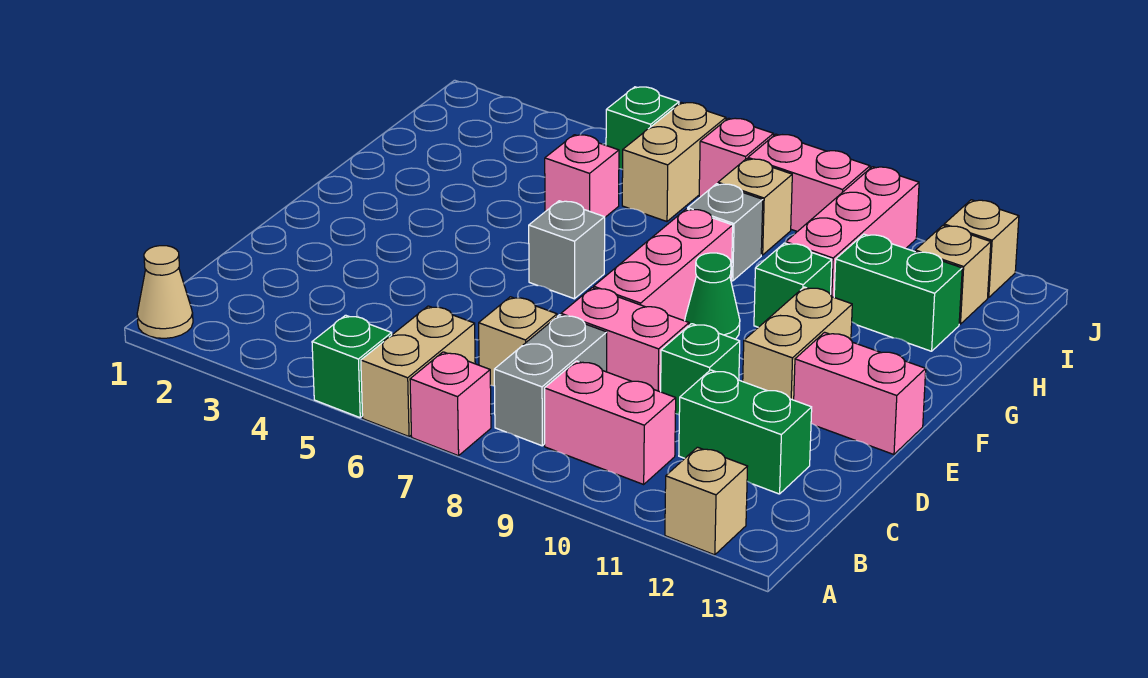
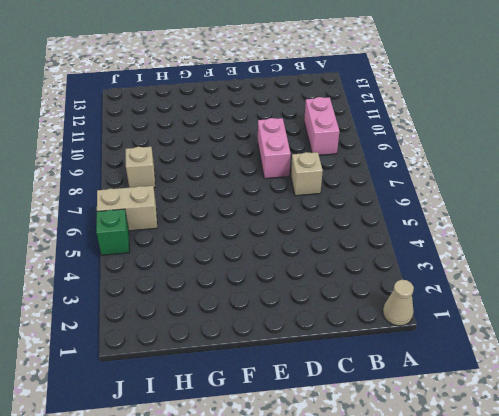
none -> green brick A5 level 1
none -> tan brick A6:B6 level 1
none -> pink brick A7 level 1

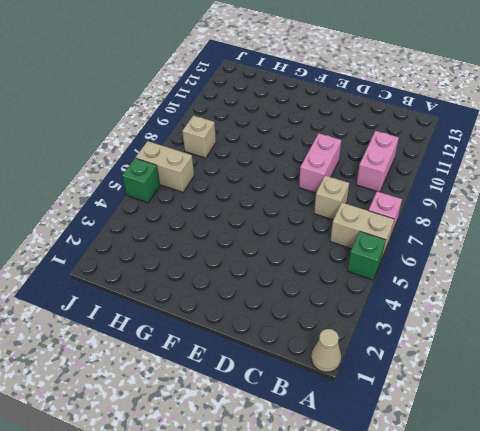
none -> tan brick A12 level 1
none -> grey brick B8:C8 level 1
none -> green brick C11:C12 level 1

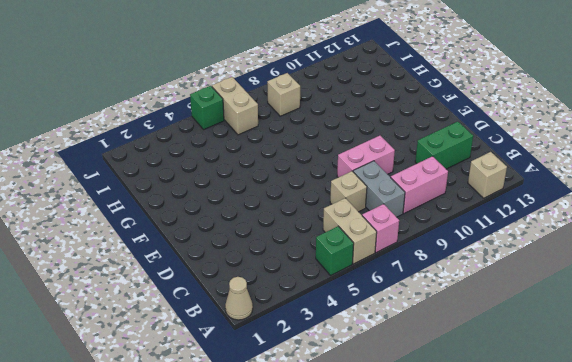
none -> green brick D10 level 1
none -> pink brick E8:G8 level 1
none -> tan brick E11:F11 level 1

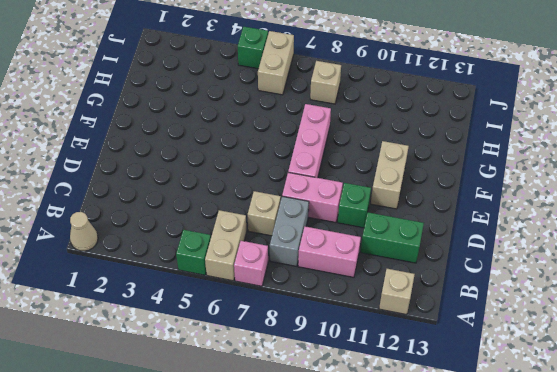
none -> pink brick E12:E13 level 1
none -> grey brick F6 level 1
none -> green cone F9 level 1

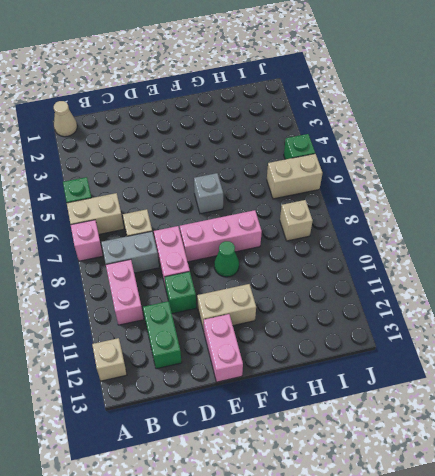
none -> green brick G10 level 1
none -> pink brick H5 level 1
none -> grey brick H8 level 1

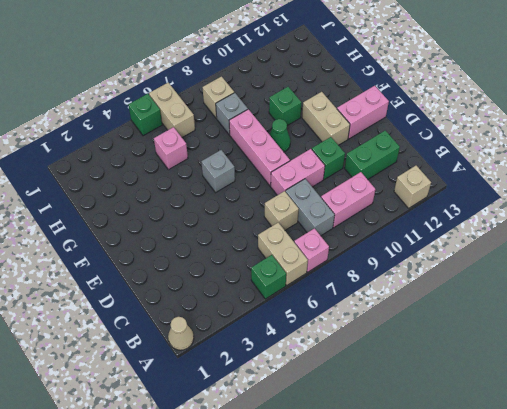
none -> pink brick H10:J10 level 1
none -> green brick H11:H12 level 1
none -> tan brick I12 level 1

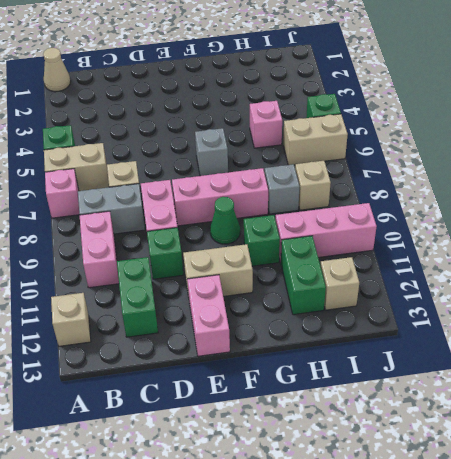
none -> pink brick J7 level 1
none -> pink brick J8:J9 level 1
none -> tan brick J12 level 1

